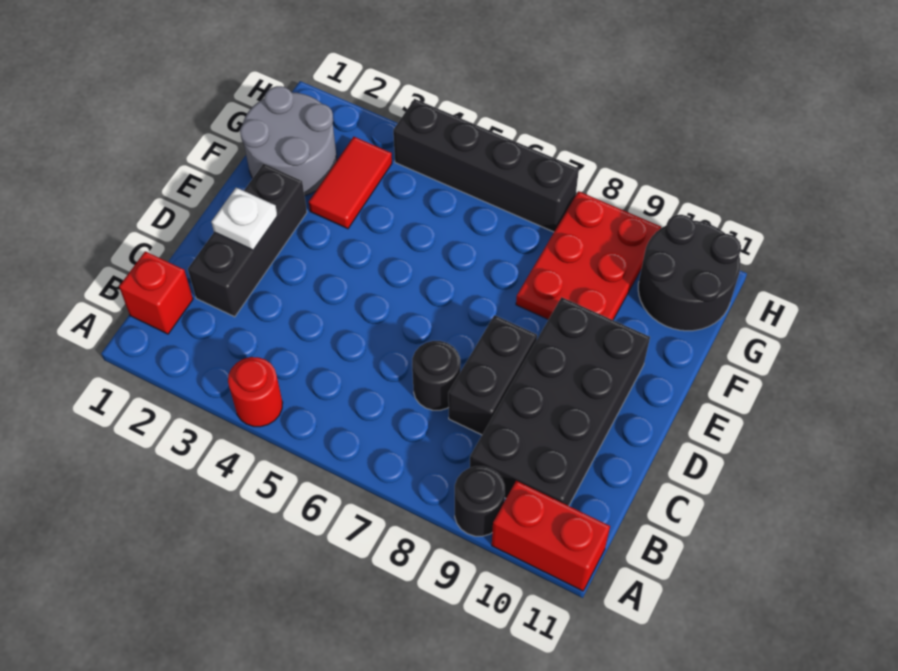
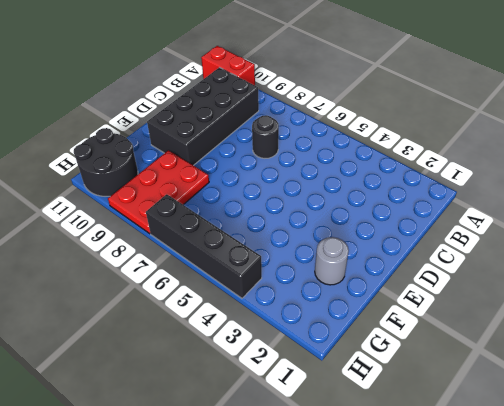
grey round brick F2 level 1 -> grey round brick F1:G2 level 1
none -> red round brick A4 level 1
none -> black round brick A9 level 1
none -> red brick B1 level 1

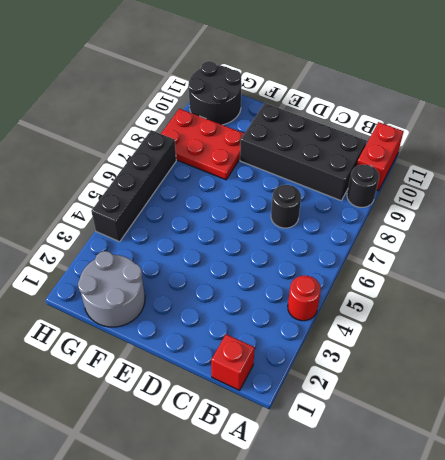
none -> black brick C2:E2 level 1
none -> black brick C8:D8 level 1
none -> red tile F3:G3 level 1

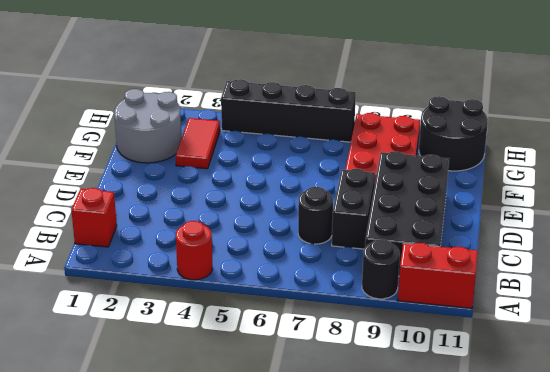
none -> black brick C2:E2 level 1
none -> white plate D2 level 2

